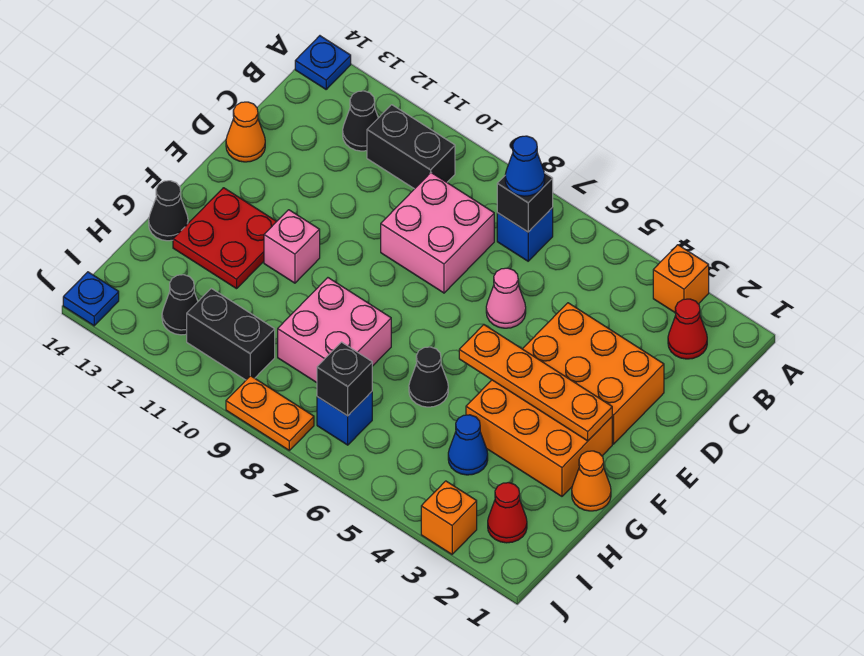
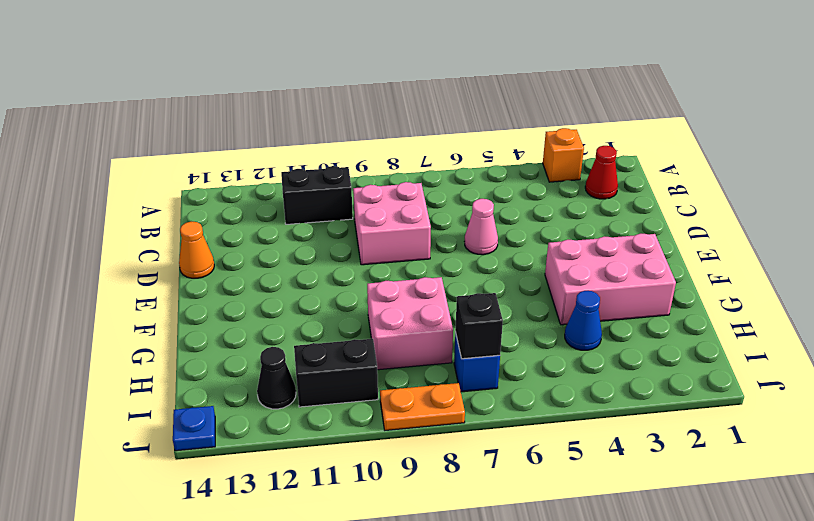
pink brick F2:G4 level 1 -> orange brick F2:G4 level 1
none -> blue plate A14 level 1
none -> blue brick B7 level 1
none -> black cone B12 level 1

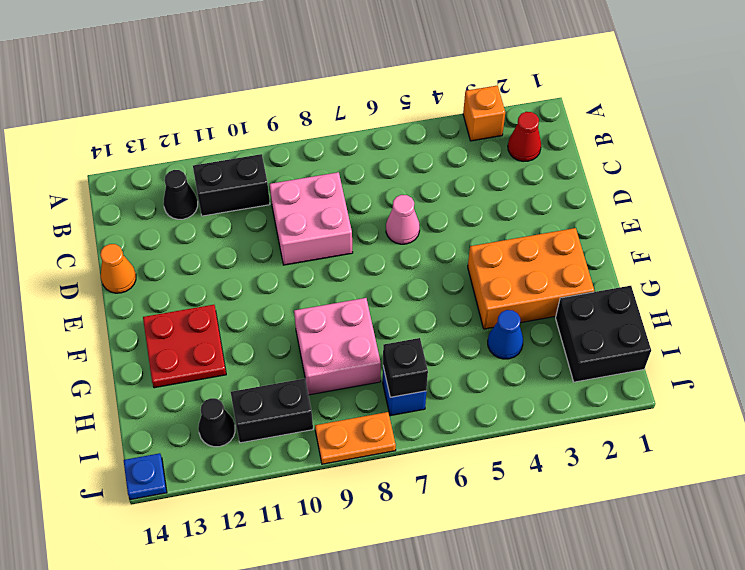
black brick H1:I2 level 1 -> red cone I2 level 1
none -> blue plate A14 level 1
none -> blue brick B7 level 1
none -> orange brick D2:E4 level 1

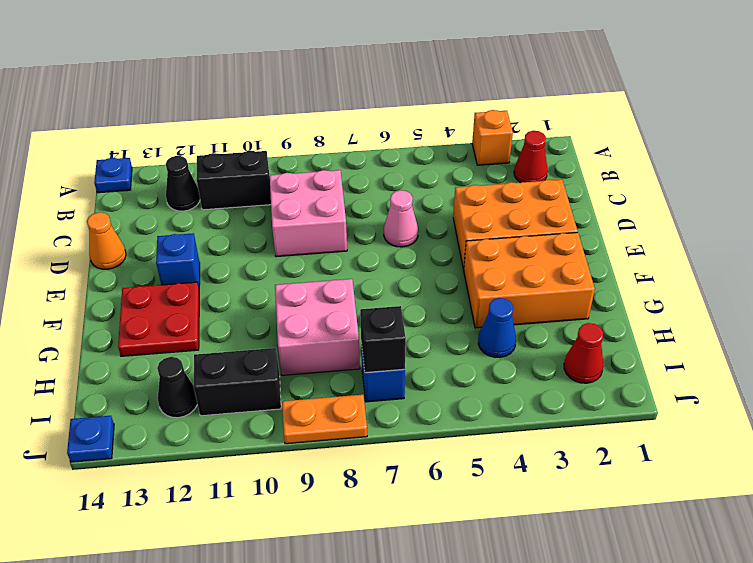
blue brick E12 level 1 -> blue brick B7 level 1
none -> pink brick F11 level 1
none -> orange cone G1 level 1
none -> black cone G6 level 1

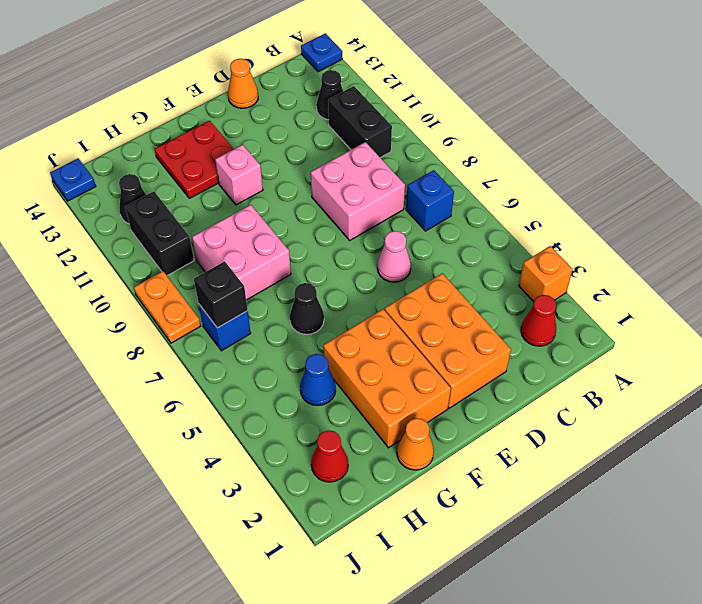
none -> black cone G14 level 1
none -> orange brick J3 level 1
none -> black brick B7 level 2

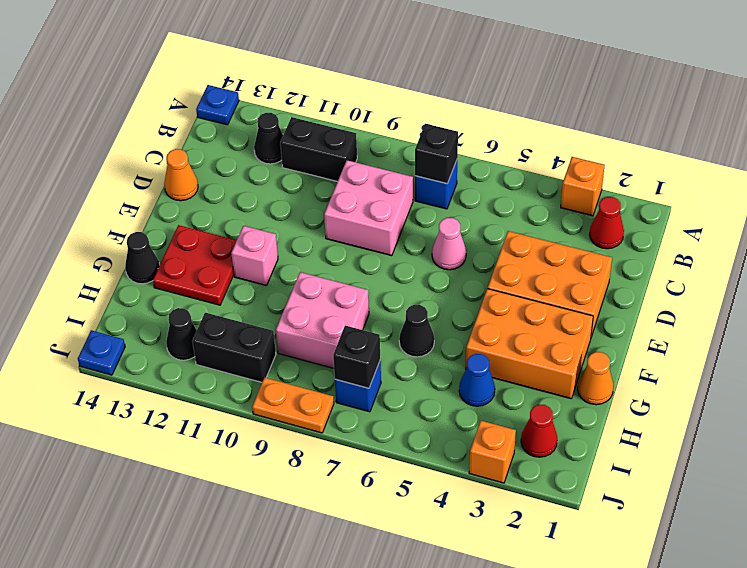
none -> orange plate F2:F5 level 2
none -> blue cone B7 level 3

